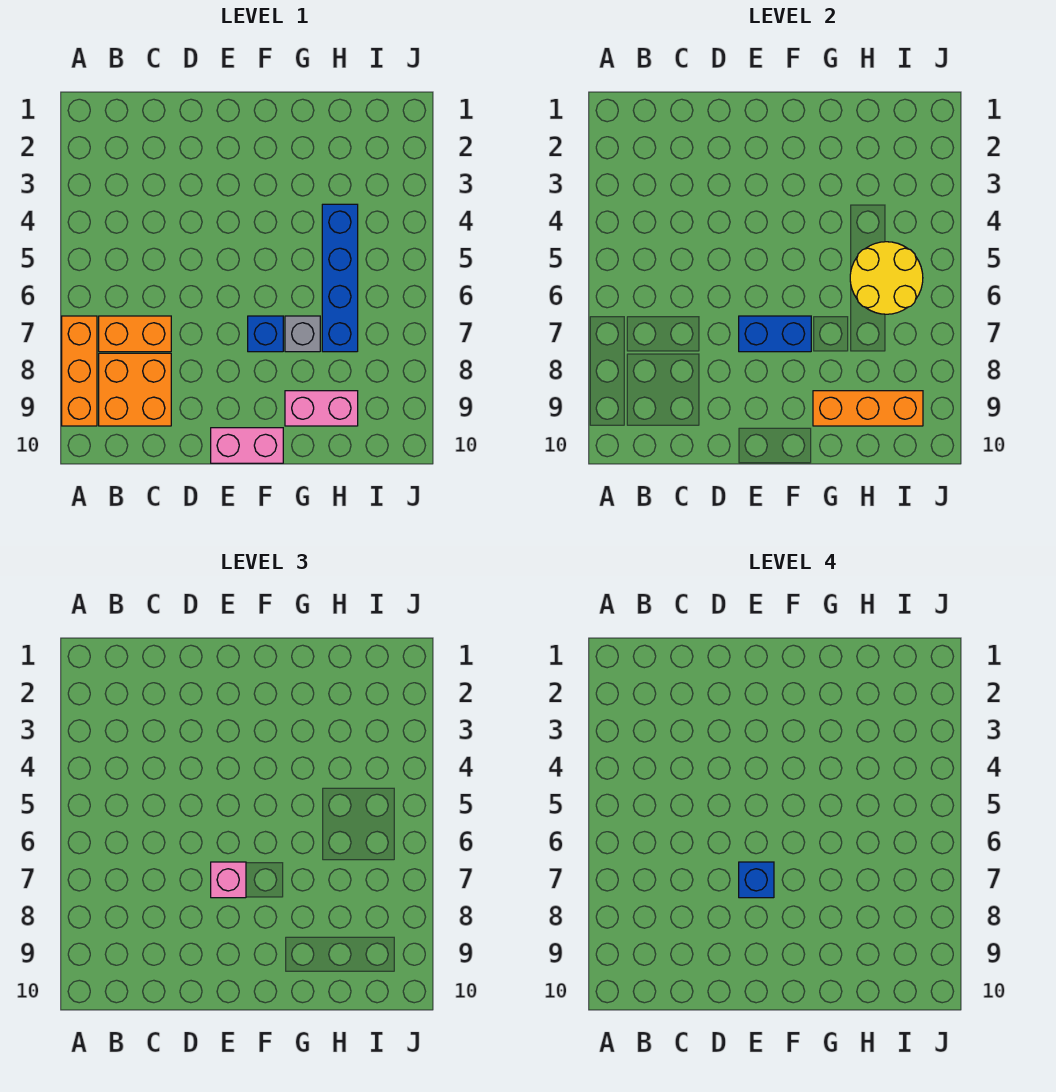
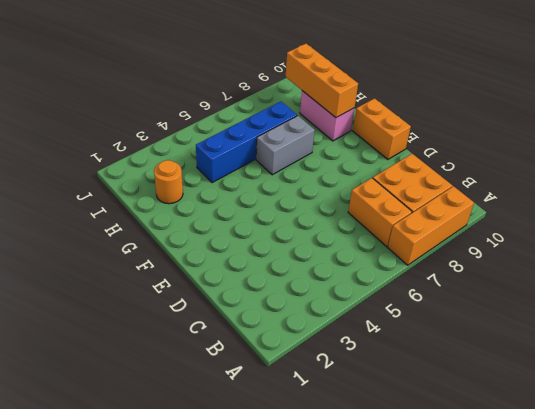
orange brick E10:F10 level 1 -> pink brick E10:F10 level 1
grey brick G6:G7 level 1 -> grey brick G7 level 1
orange round brick H2 level 1 -> none
none -> blue brick F7 level 1
none -> blue brick E7:F7 level 2
none -> yellow round brick H5:I6 level 2

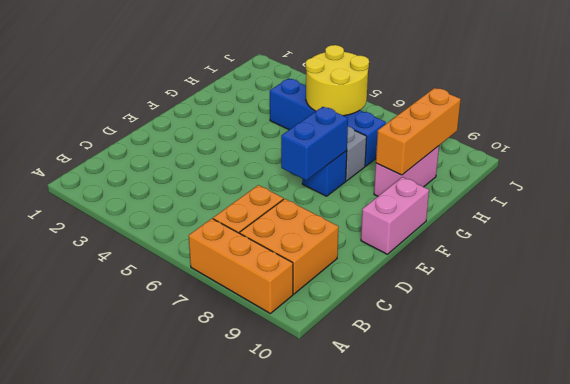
none -> pink brick E7 level 3
none -> blue brick E7 level 4

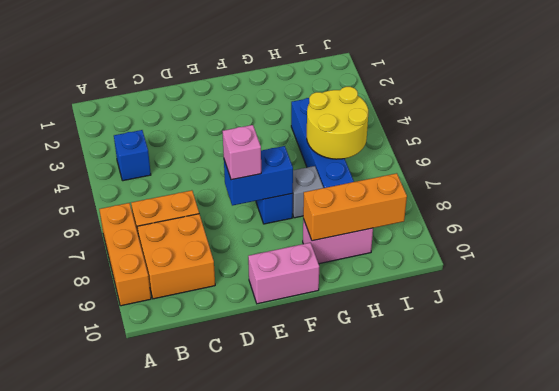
blue brick B4 level 1 -> blue brick E7 level 4

